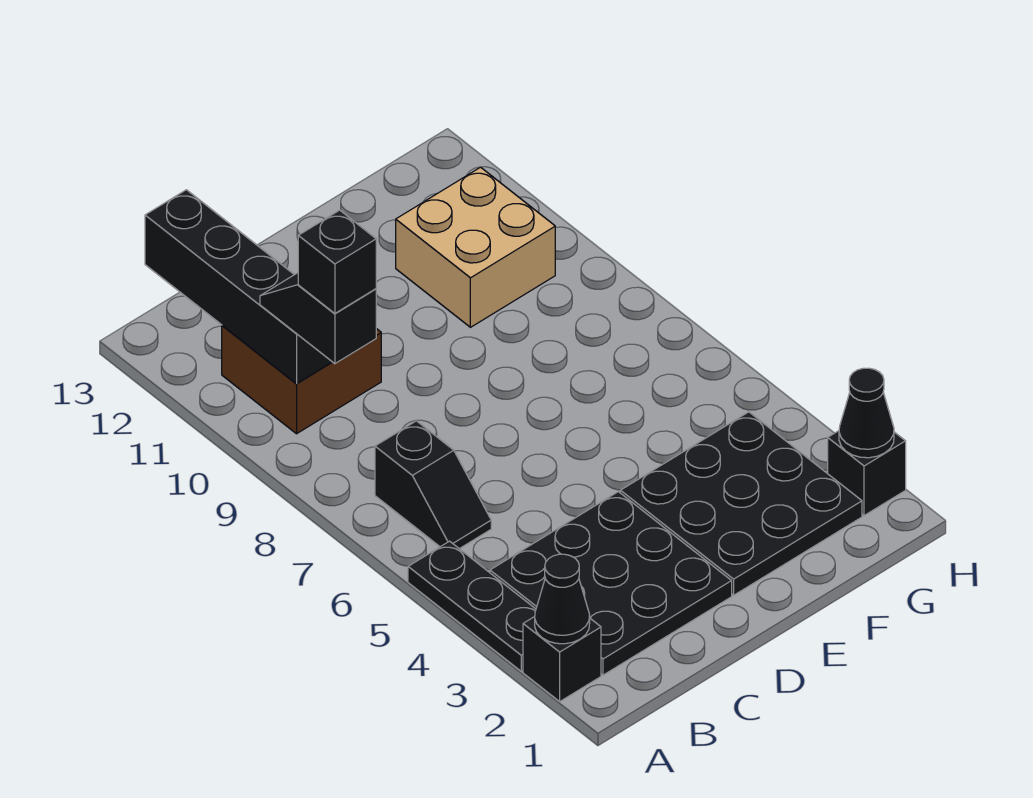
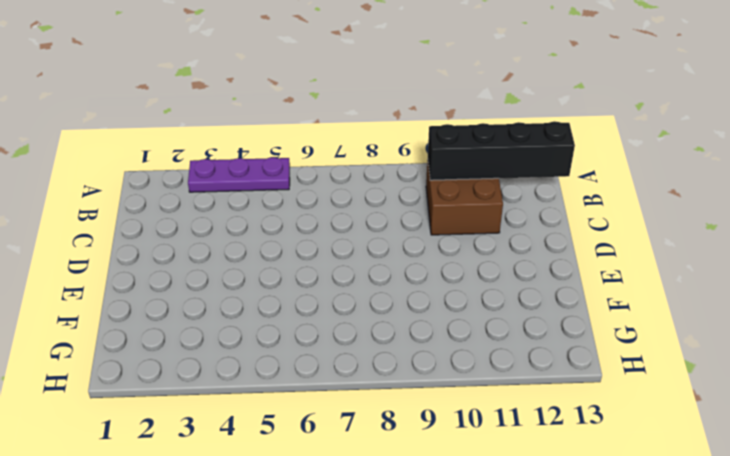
purple plate A3:A5 level 1 -> black plate A3:A5 level 1
none -> black brick A2 level 1
none -> black plate B2:D4 level 1
none -> black slope B6:B7 level 1 top 7

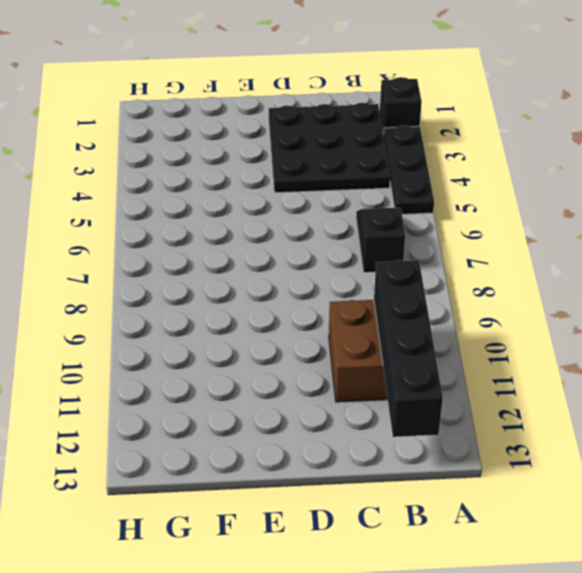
none -> black plate E2:G4 level 1
none -> tan brick F10:G11 level 1
none -> black brick H2 level 1

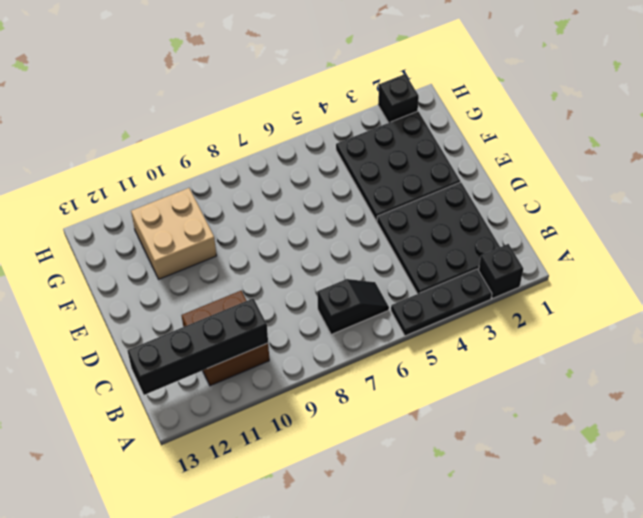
none -> black cone A2 level 2
none -> black cone H2 level 2
none -> black slope B9:B10 level 3 top 9

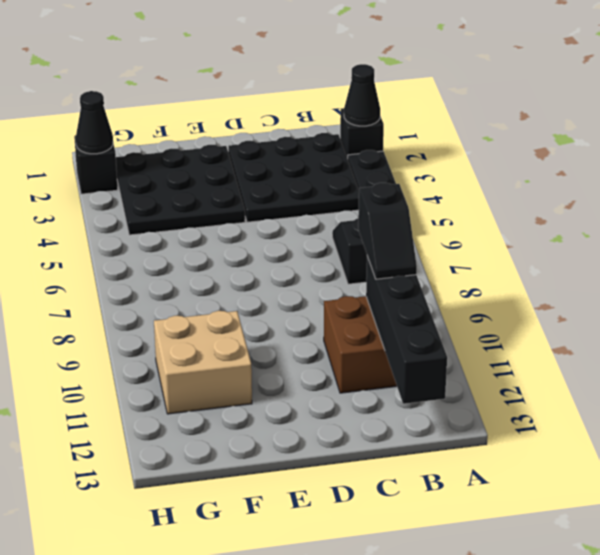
none -> black brick B9 level 4

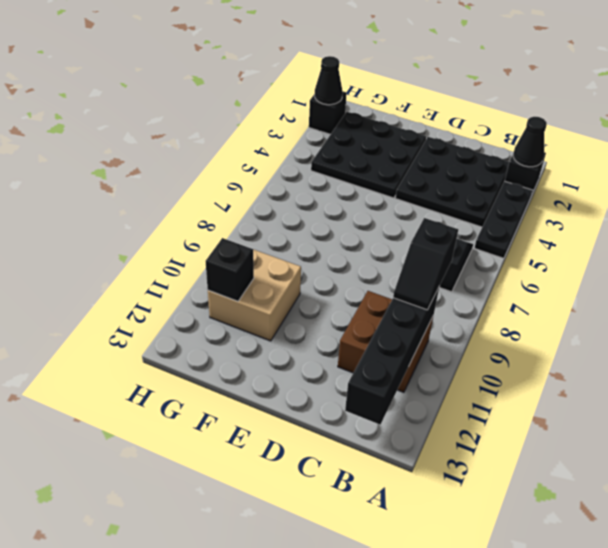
black brick G11 level 2 -> black brick B9 level 4

